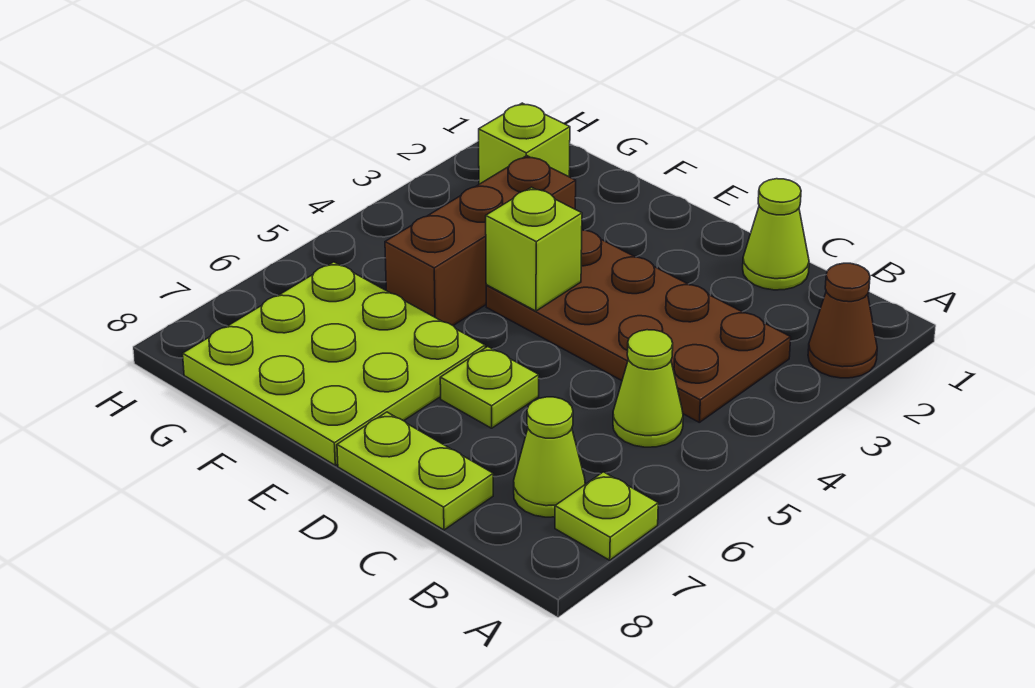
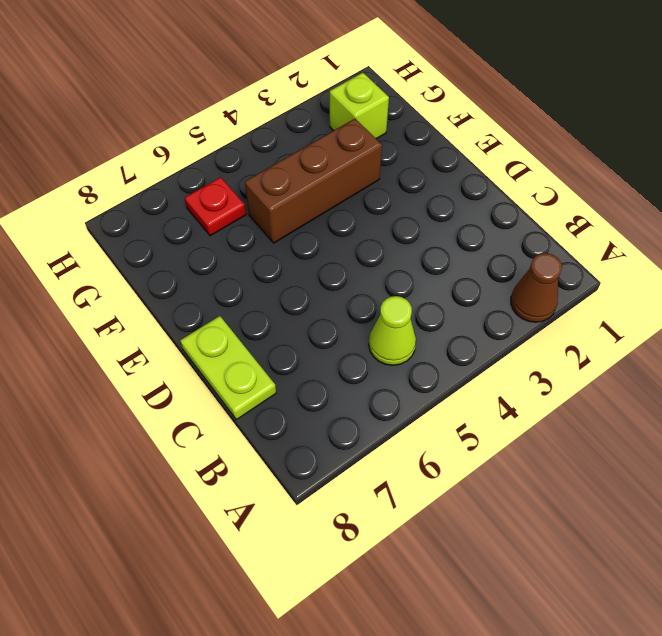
red plate G6 level 1 -> lime plate E6:G8 level 1
none -> lime plate A7 level 1
none -> brown plate B3:E4 level 1
none -> lime cone B7 level 1

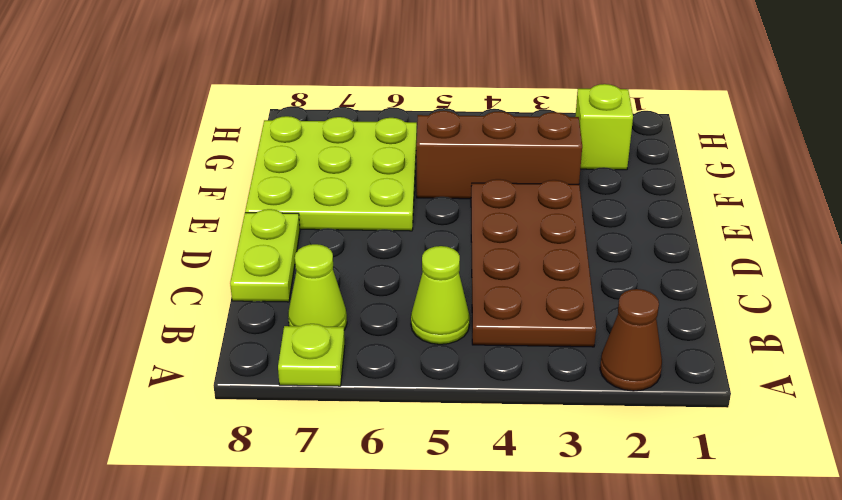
none -> lime cone C1 level 1
none -> lime plate D6 level 1
none -> lime brick E4 level 2

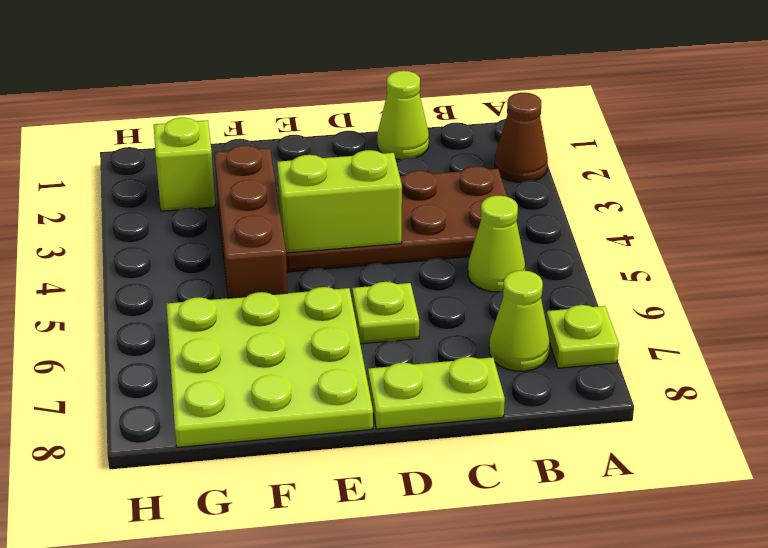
lime brick D4:E4 level 2 -> lime brick E4 level 2

